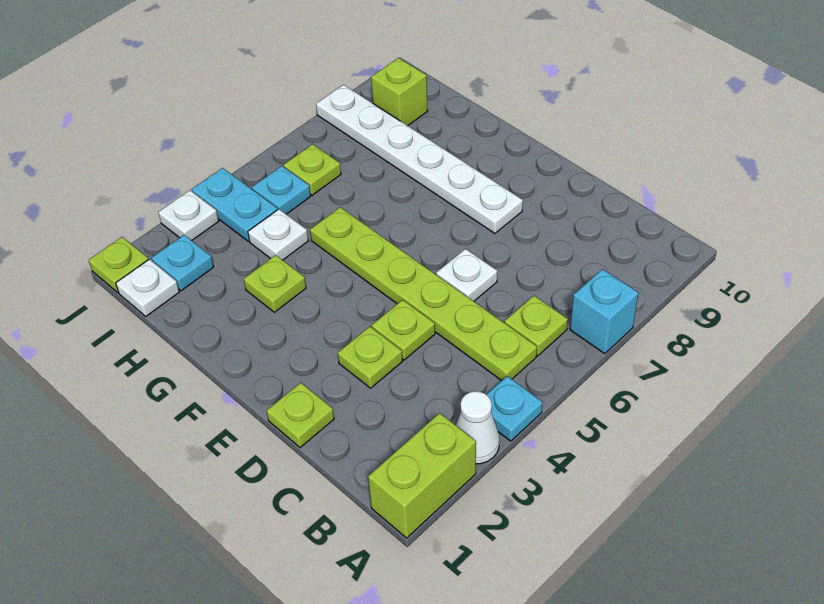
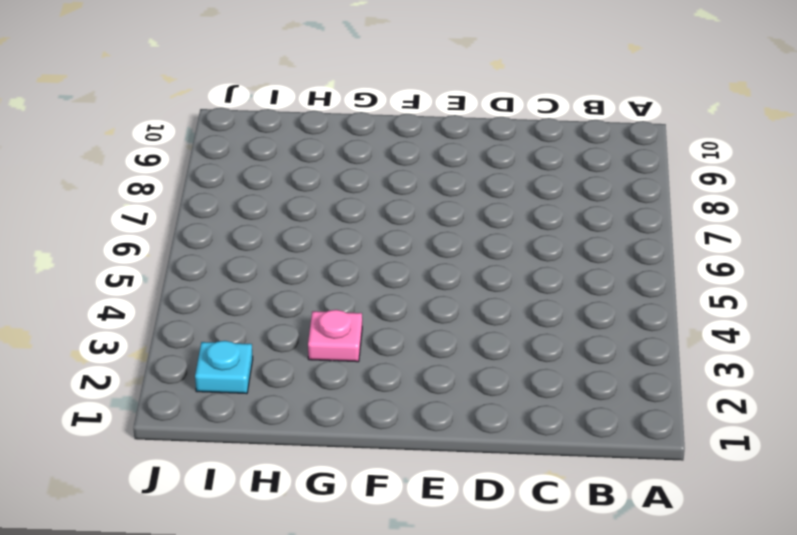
pink plate G3 level 1 -> lime plate G3 level 1
none -> lime brick A1:A2 level 1
none -> white cone A3 level 1
none -> cyan plate A4 level 1

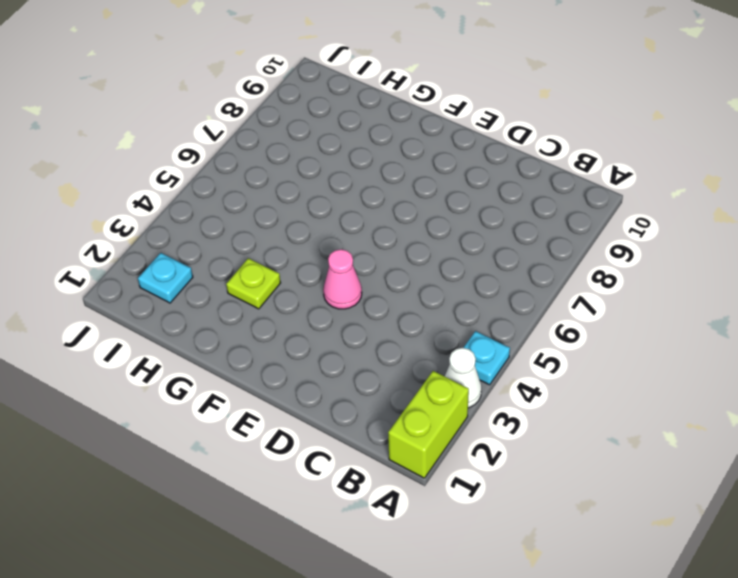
pink cone E4 level 1 -> none
none -> cyan brick A7 level 1
none -> lime plate B5:G5 level 1
none -> lime plate B6 level 1

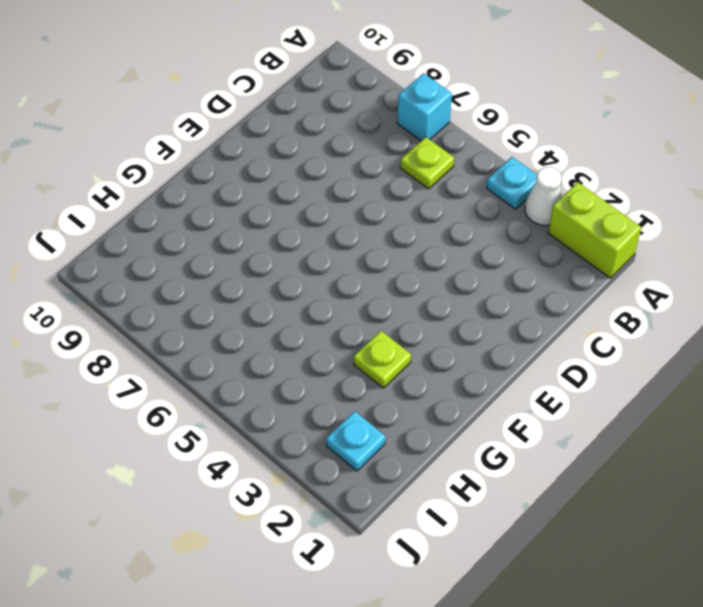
none -> lime plate B5:G5 level 1
none -> lime plate D1 level 1
none -> lime plate D3 level 1

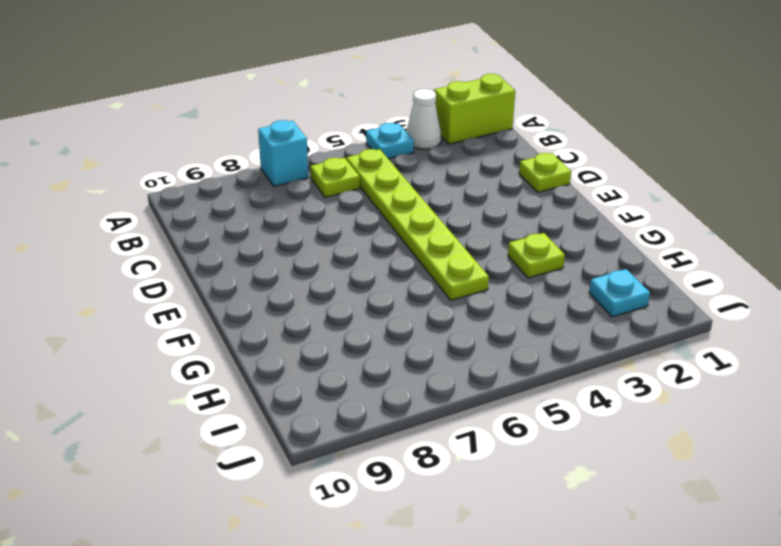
none -> lime plate D3 level 1
none -> lime plate D4 level 1
none -> white plate D6 level 1

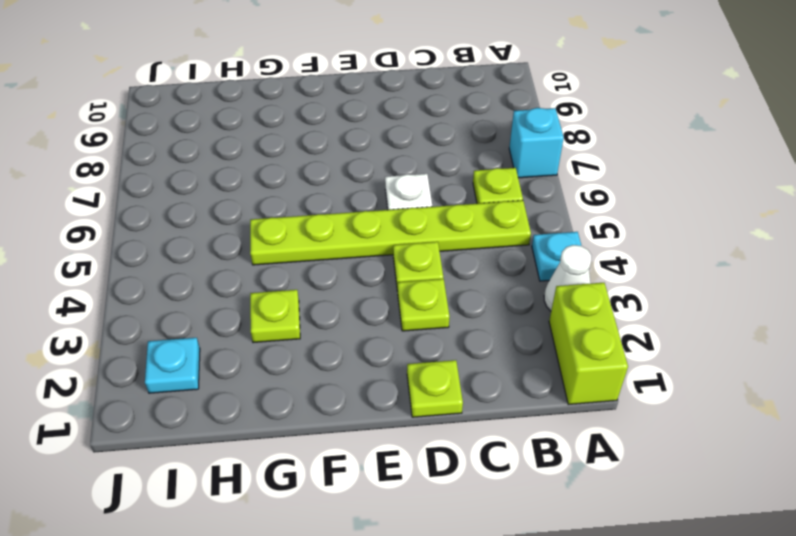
none -> white plate E8:J8 level 1
none -> white plate H4 level 1
none -> white plate I1 level 1

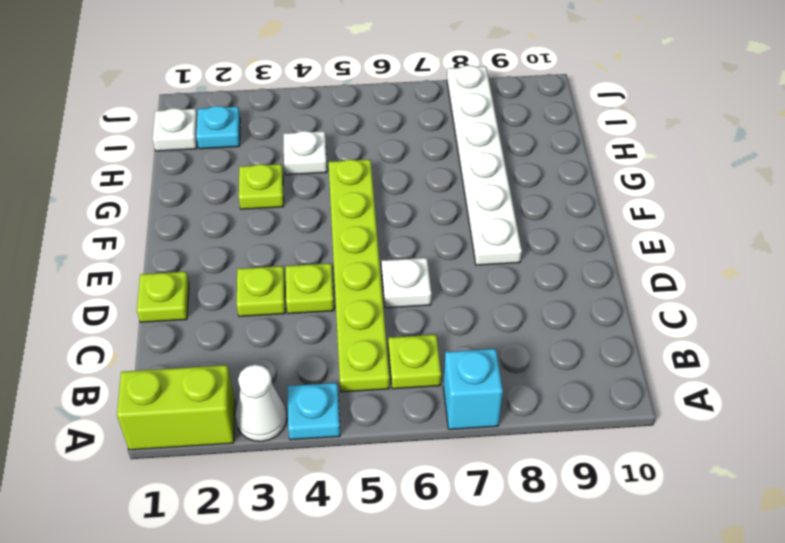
none -> cyan plate I4:J4 level 1
none -> cyan plate I5 level 1
none -> lime plate I6 level 1

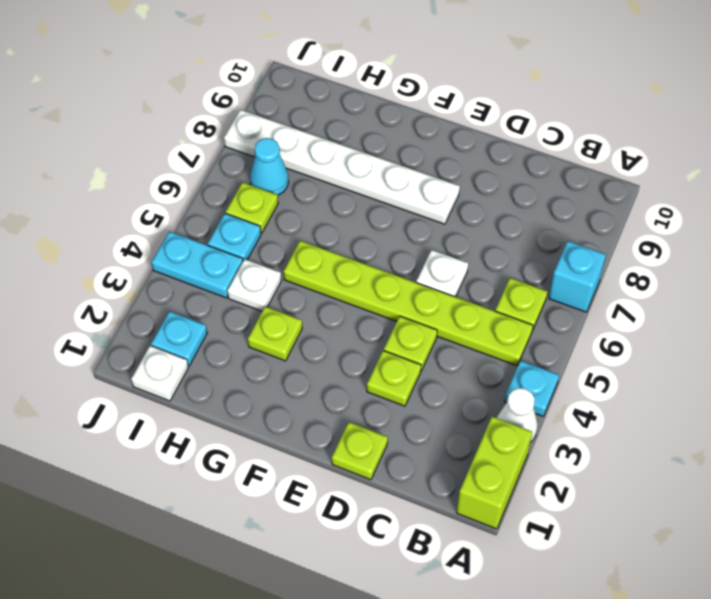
cyan cone I7 level 1 -> none
none -> lime brick I9 level 1
none -> lime plate J1 level 1
none -> white plate J3 level 1

